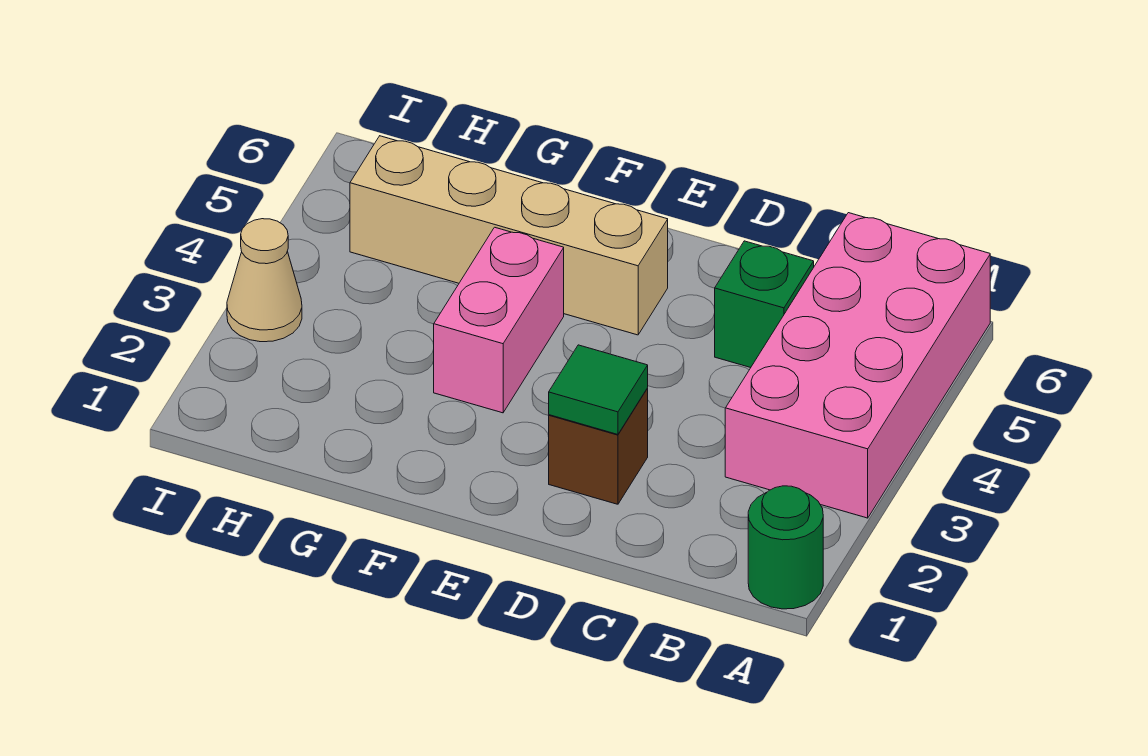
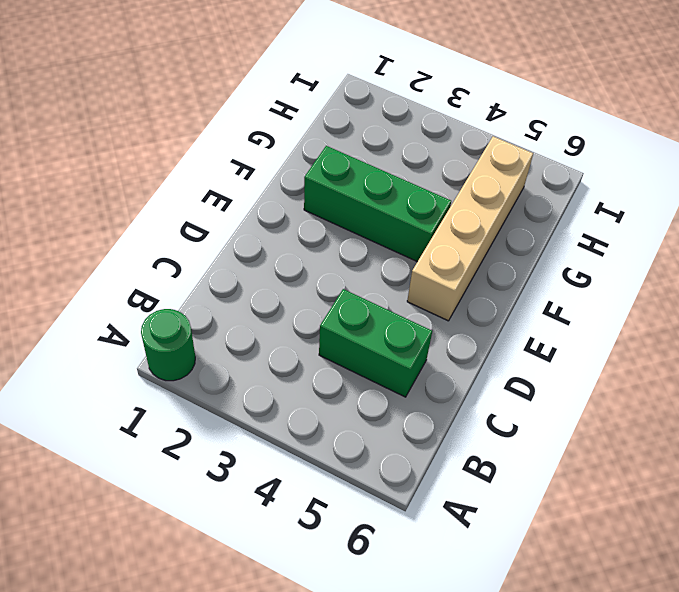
green brick C4:C5 level 1 -> green brick C5 level 1
green brick F2:F4 level 1 -> pink brick F3:F4 level 1
none -> pink brick A3:B6 level 1
none -> brown brick D2 level 1

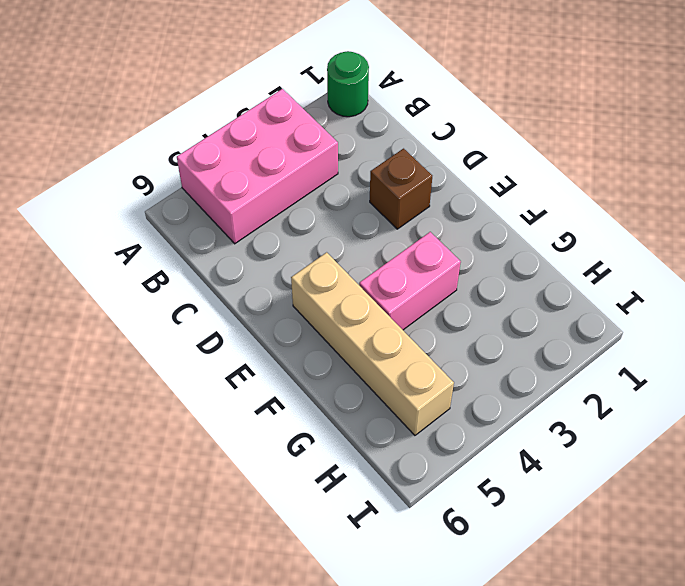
pink brick A3:B5 level 1 -> pink brick A3:B6 level 1
none -> green brick C5 level 1
none -> tan cone I3 level 1

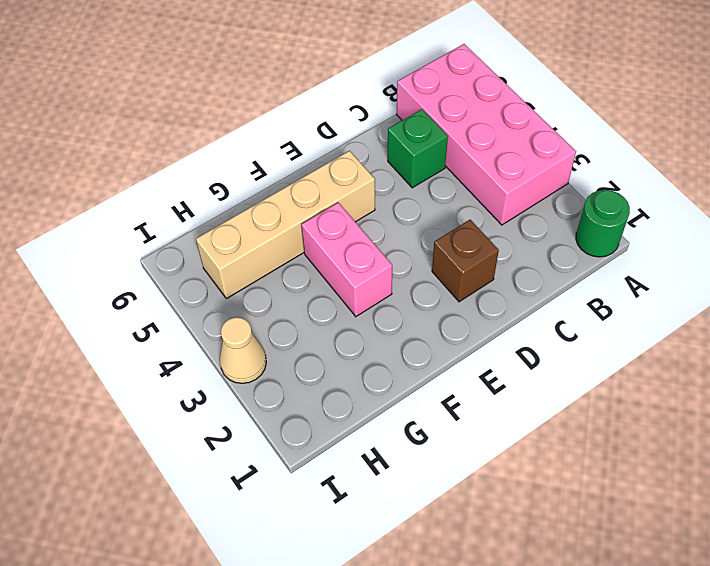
none -> green tile D2 level 2

